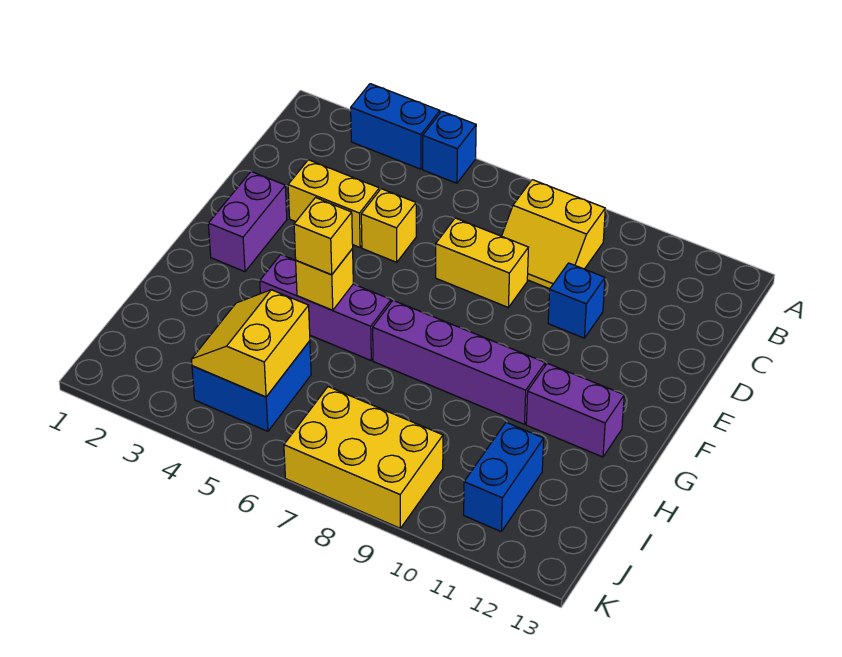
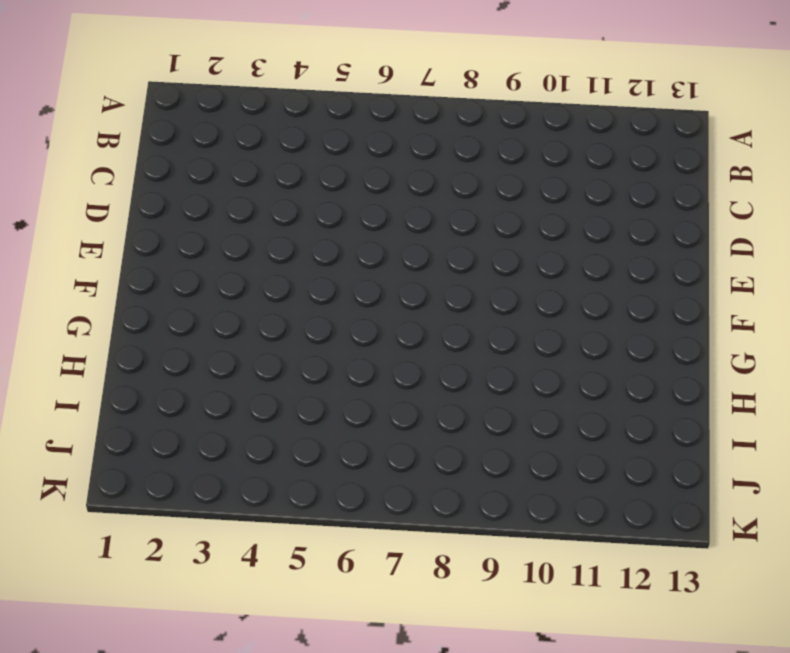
none -> blue brick A3:A4 level 1
none -> blue brick A5 level 1
none -> yellow slope B8:C9 level 1 top B

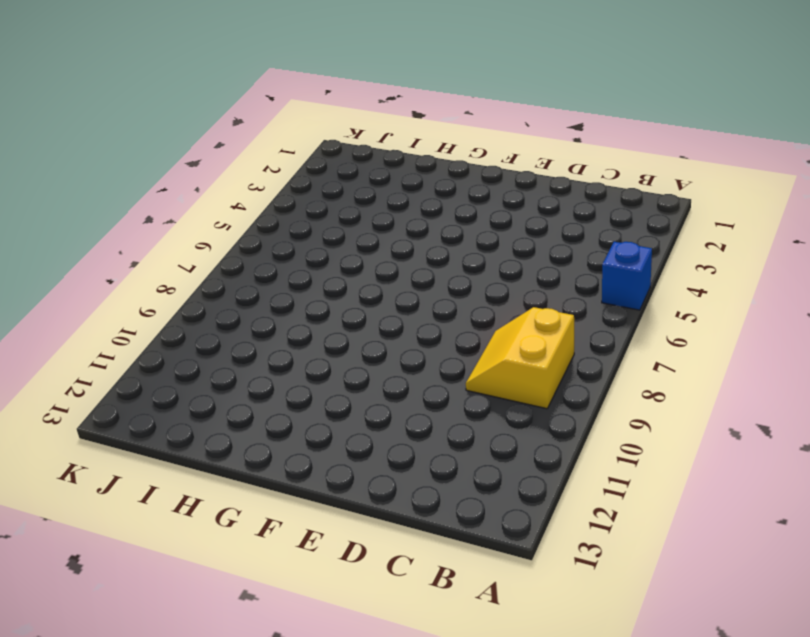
none -> blue brick A3:A4 level 1
none -> yellow brick D3:D4 level 1
none -> yellow brick D5 level 1

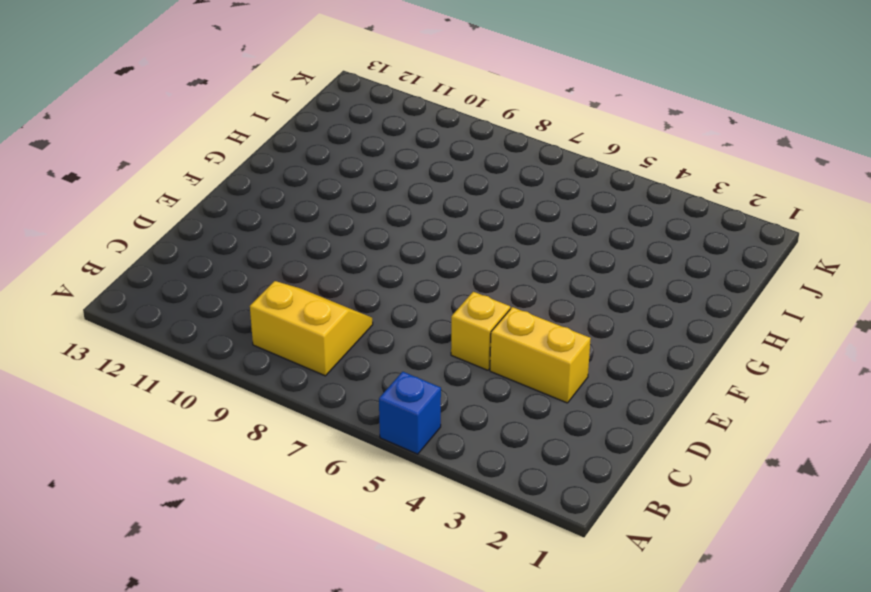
none -> blue brick A3:A4 level 1
none -> yellow brick D7:D8 level 1
none -> blue brick D10 level 1

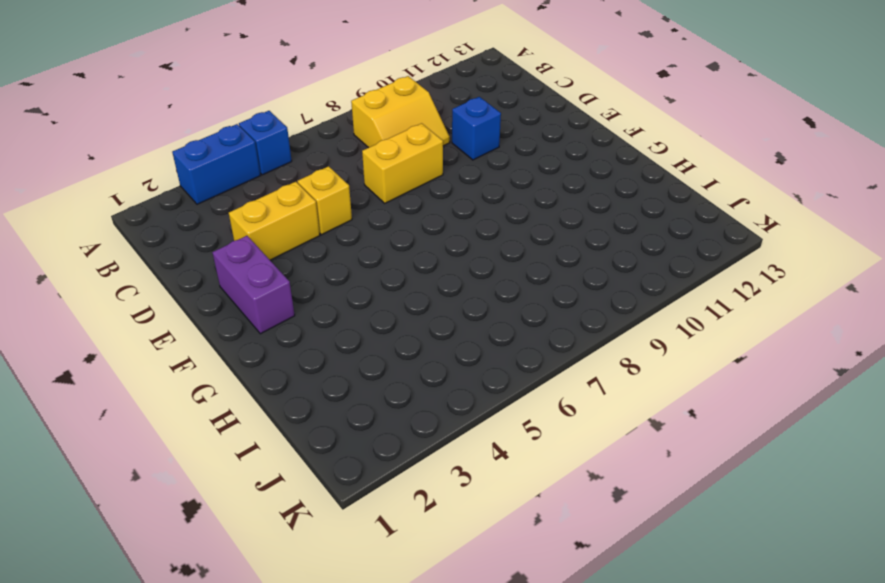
none -> purple brick G4:G6 level 1
none -> purple brick G7:G10 level 1
none -> purple brick G11:G12 level 1

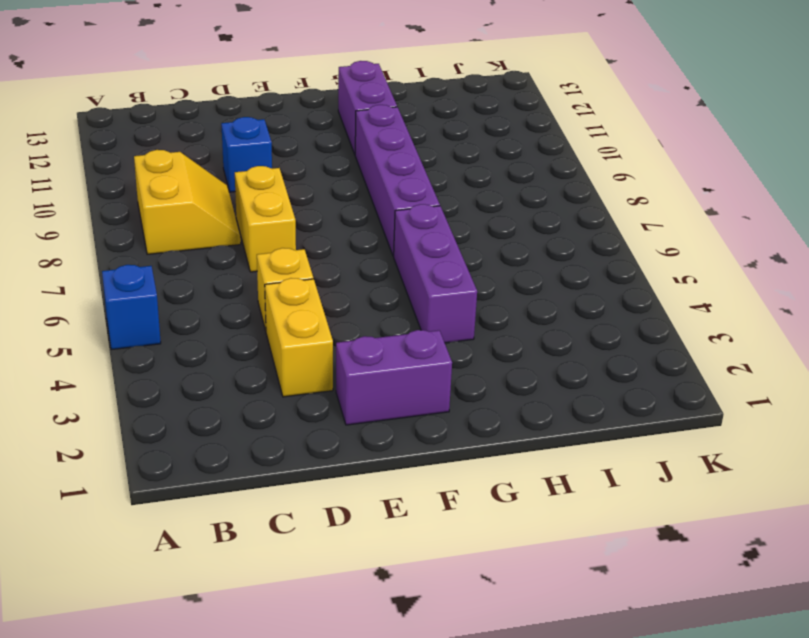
none -> blue brick A3:A4 level 1
none -> blue brick I4:J5 level 1
none -> blue brick I11:J11 level 1

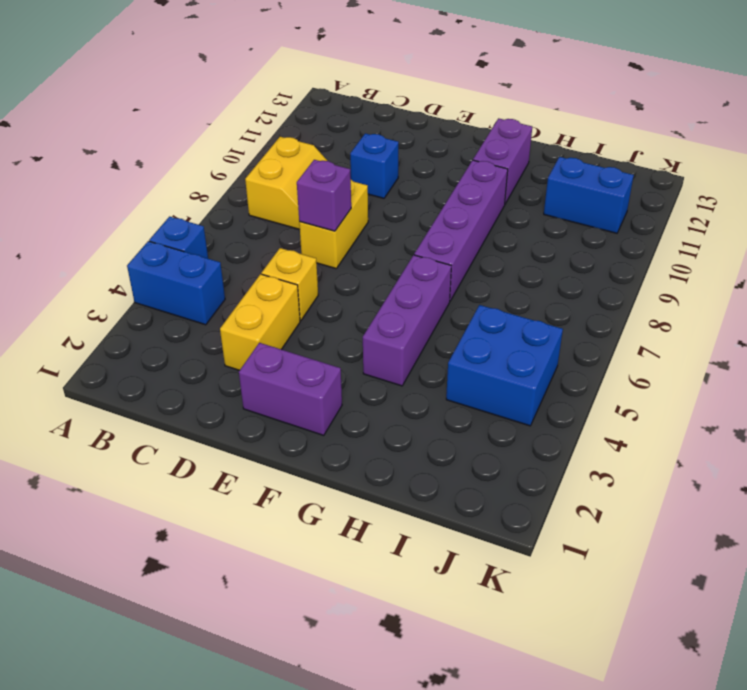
blue brick A4:B4 level 1 -> blue brick A3:A4 level 1
purple brick D7 level 2 -> none
none -> yellow brick J7:K9 level 1
none -> yellow brick G5 level 2
none -> yellow slope I4:J5 level 2 top 5

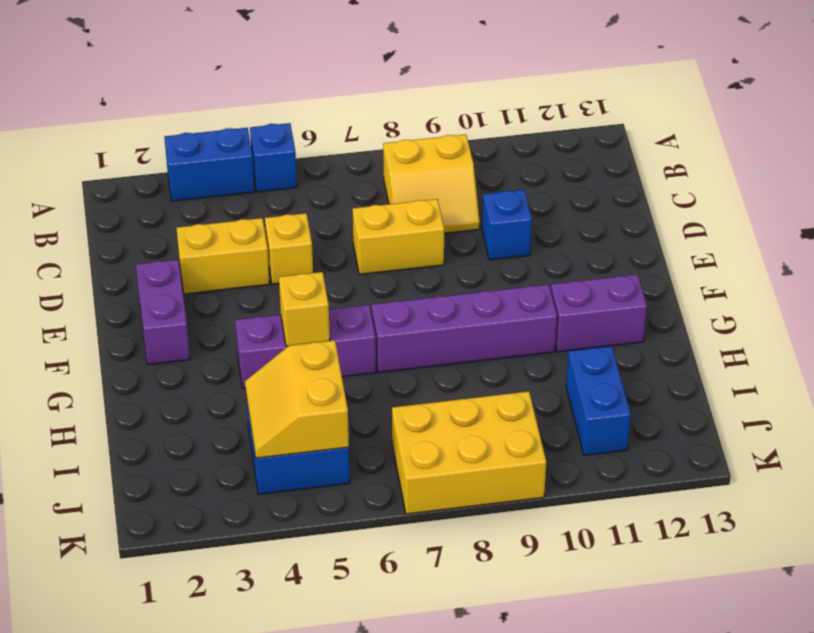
none -> yellow brick G5 level 3

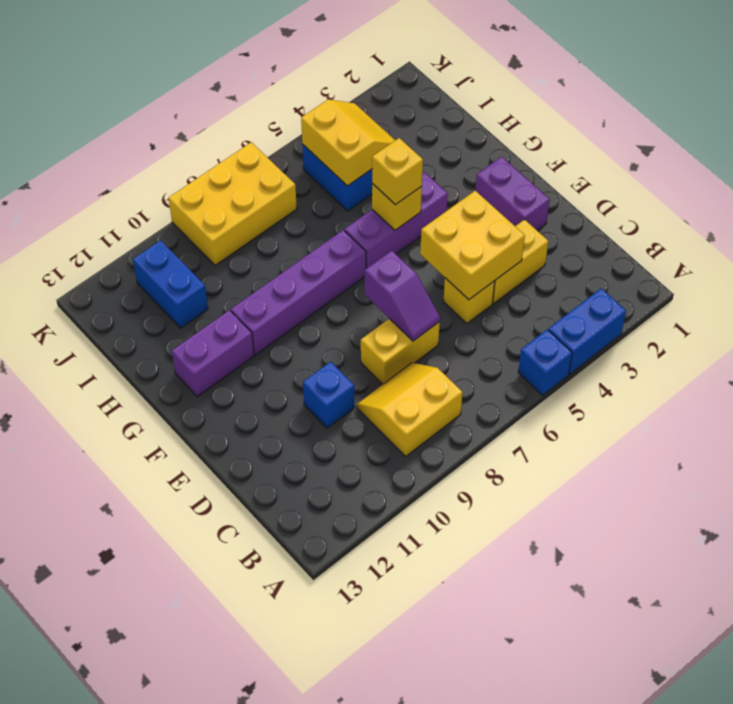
yellow brick D4:E5 level 2 -> none
purple slope D7:E7 level 2 top E -> none

